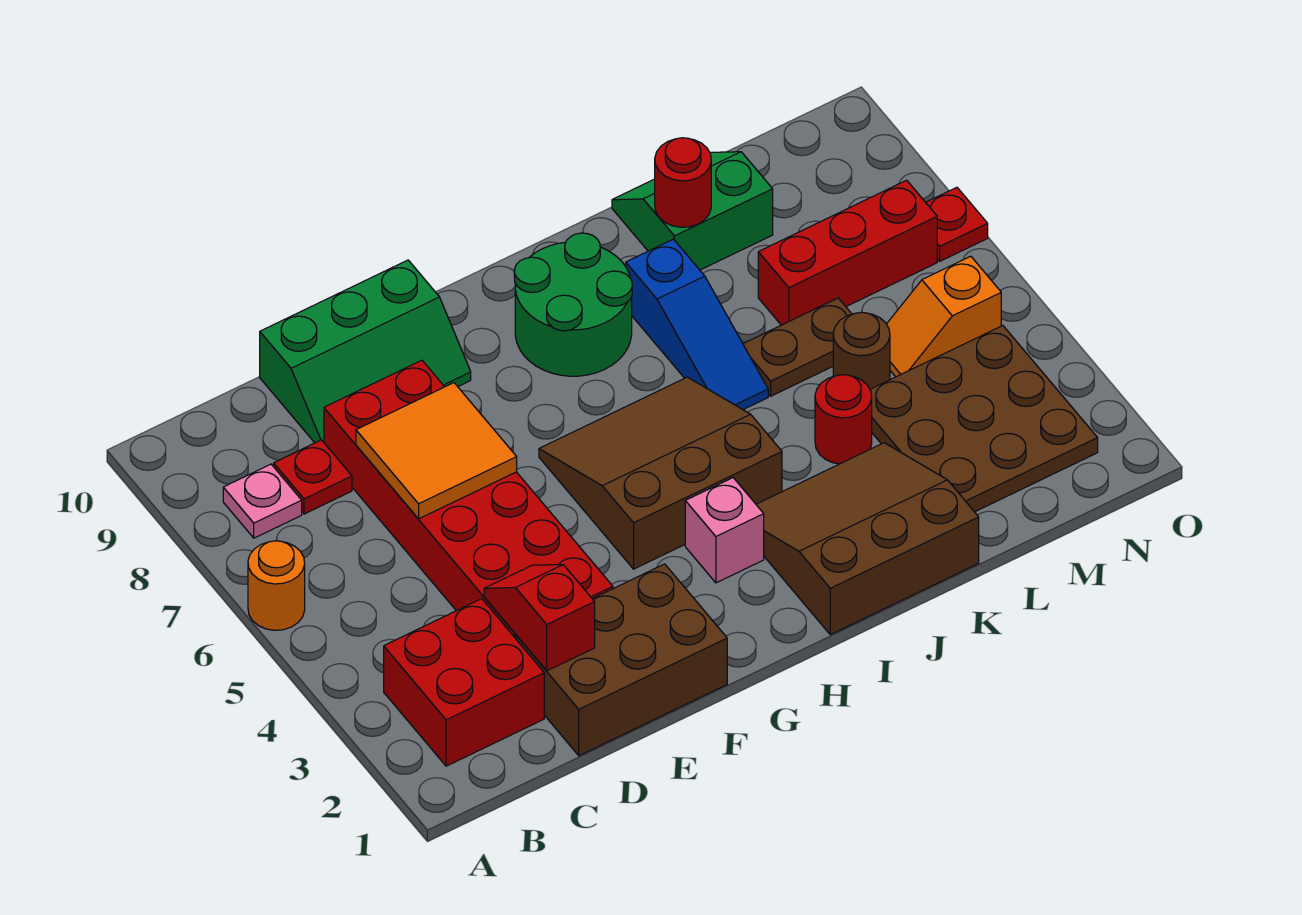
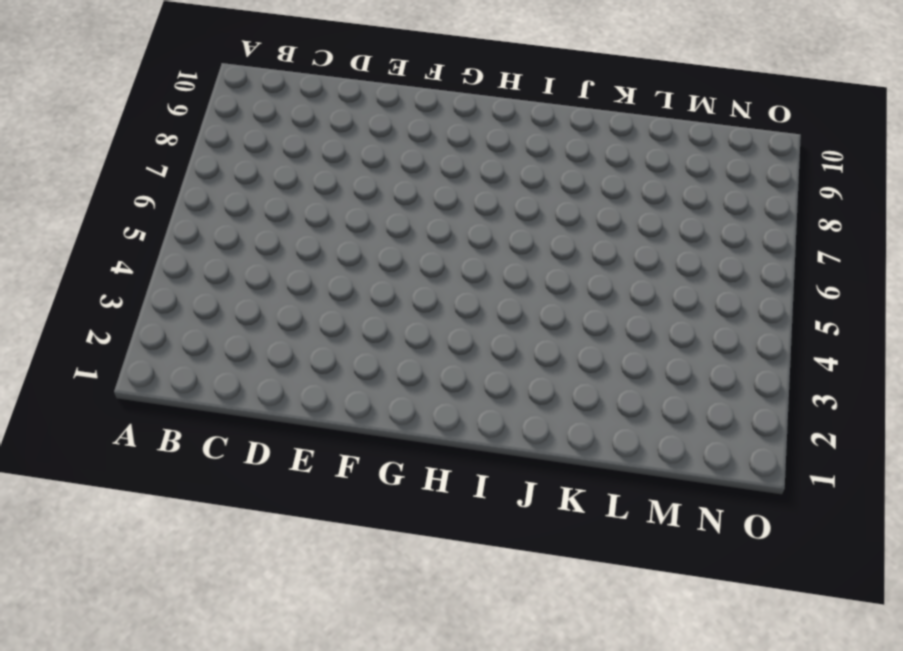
none -> orange round brick A6 level 1
none -> red brick B2:C3 level 1
none -> pink plate B8 level 1

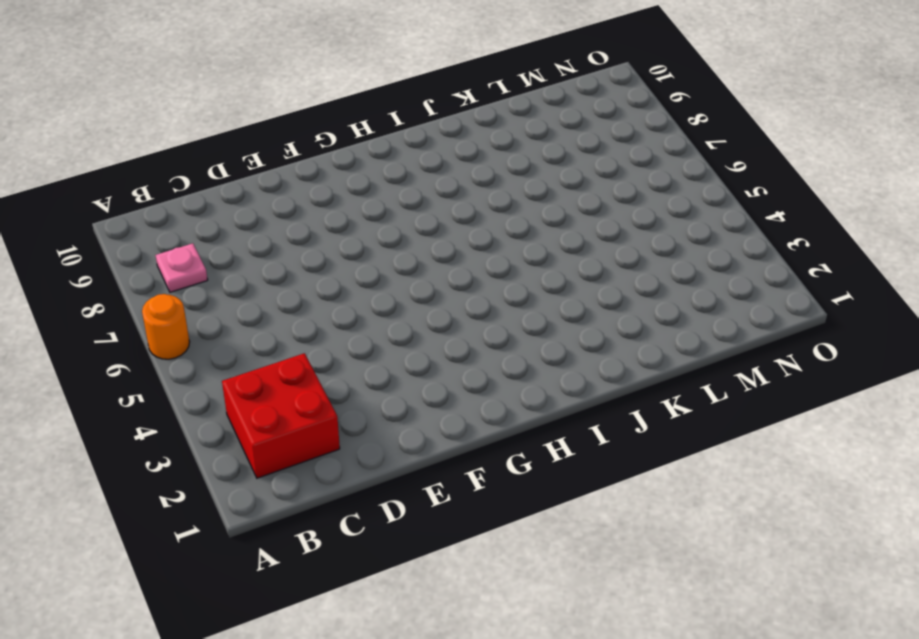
none -> red plate C8 level 1
none -> brown brick D1:F2 level 1
none -> red brick D3:E8 level 1

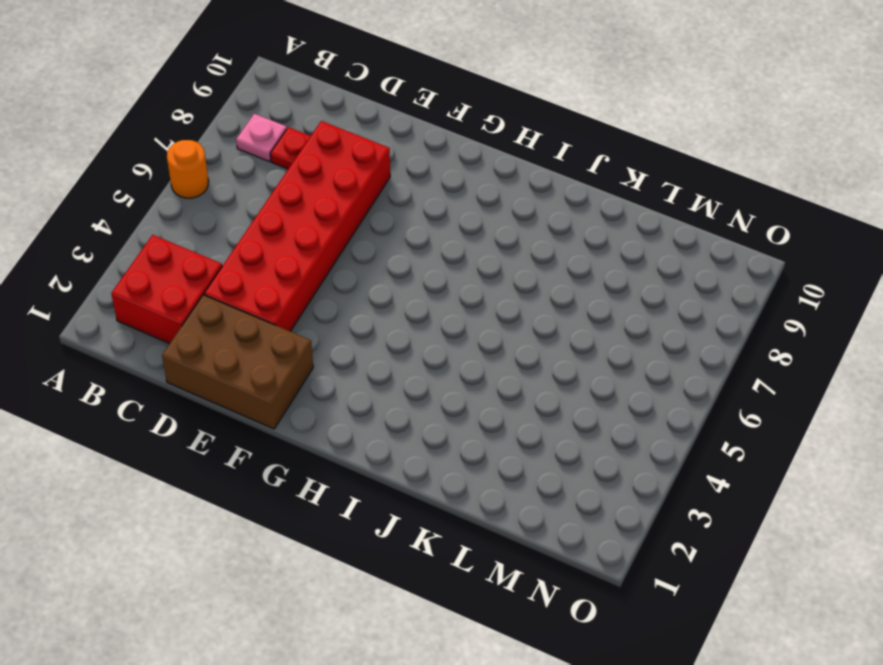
none -> green slope D9:F10 level 1 top 10
none -> brown slope G4:I6 level 1 top 4
none -> pink brick H3 level 1

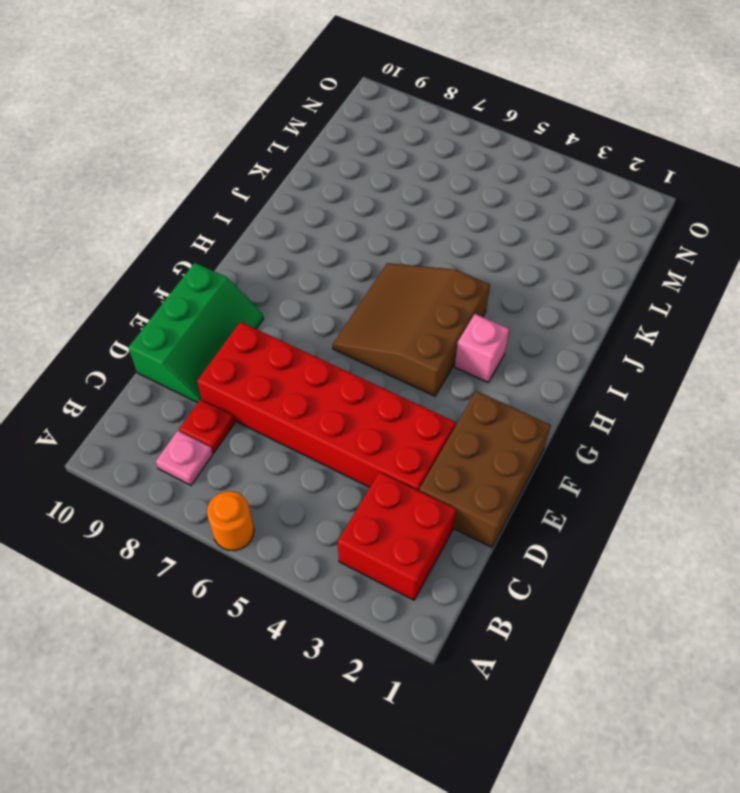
none -> green round brick H8:I9 level 1
none -> brown slope I1:K3 level 1 top 1
none -> blue slope J6:J8 level 1 top 8

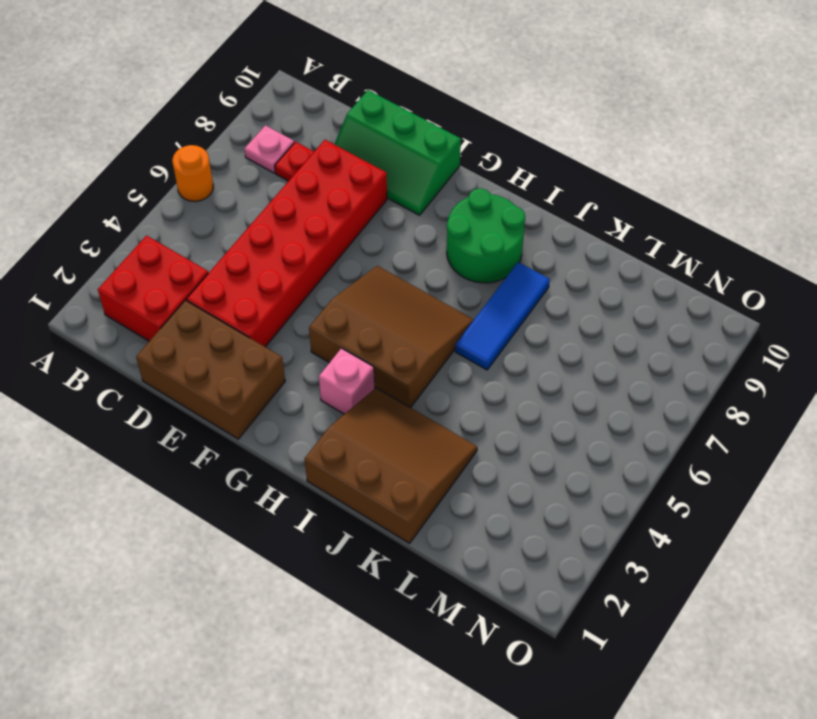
blue tile J6:J8 level 1 -> blue slope J6:J8 level 1 top 8
none -> red round brick K4 level 1
none -> brown plate K6:L6 level 1
none -> green slope K9:L10 level 1 top 9

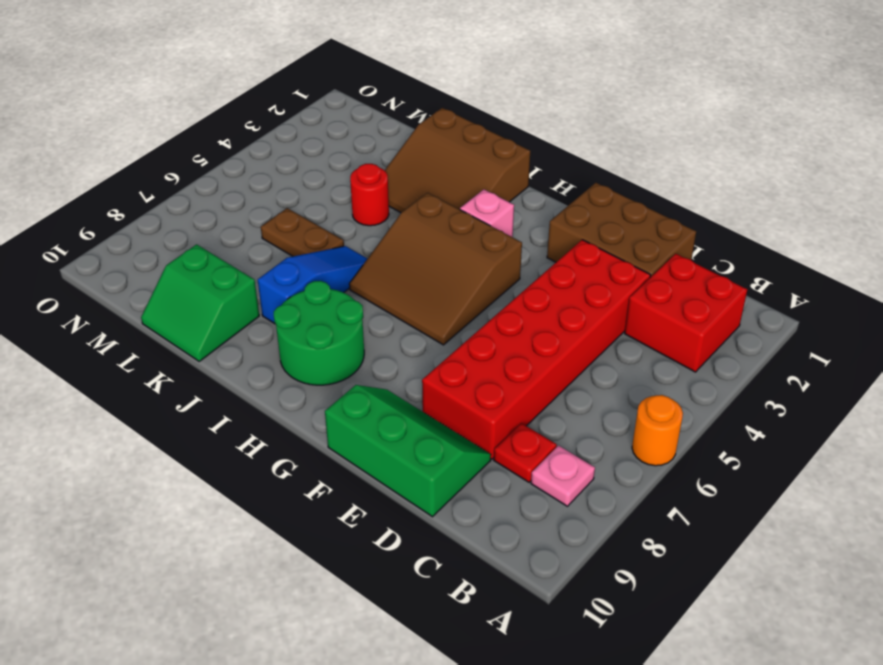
none -> brown plate L2:N4 level 1
none -> brown round brick L5 level 1
none -> red brick L7:N7 level 1

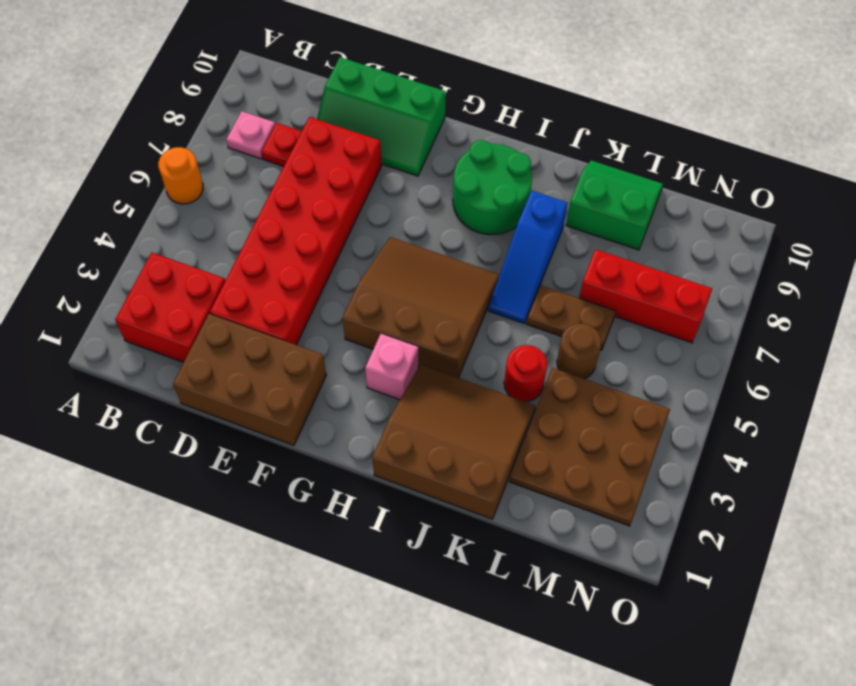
none -> orange slope M5:N5 level 1 top N
none -> red plate O7 level 1
none -> red slope D2:D3 level 2 top 2

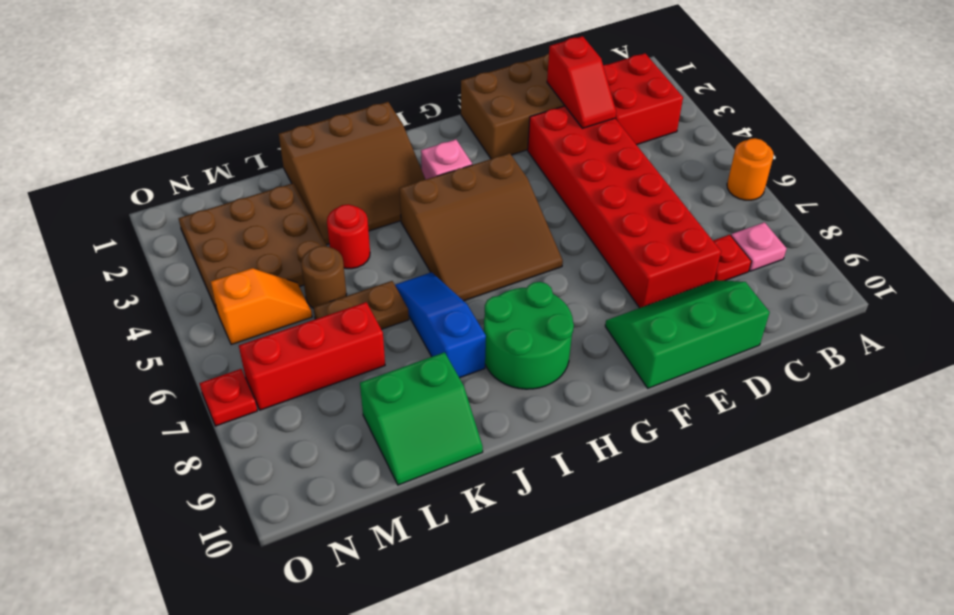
none -> orange tile D6:E7 level 2
none -> red round brick K9 level 2

